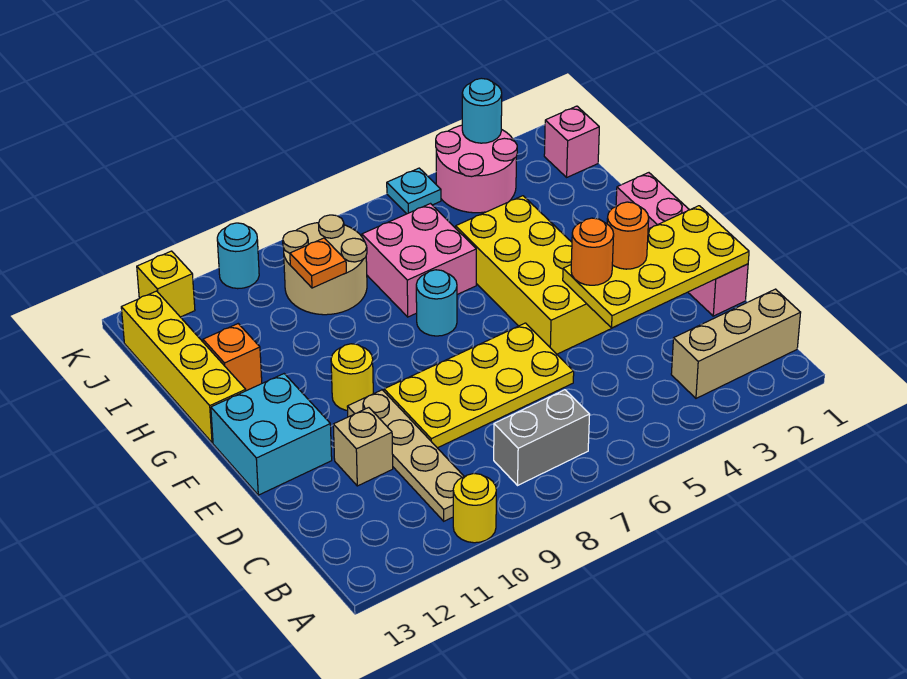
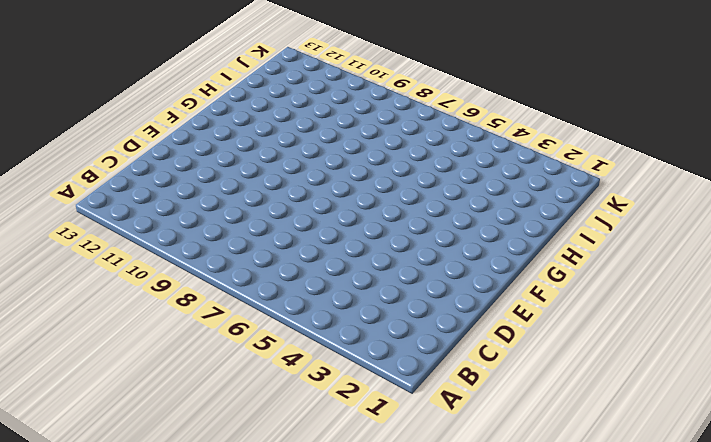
none -> yellow round brick A10 level 1
none -> tan brick B1:B3 level 1
none -> grey brick B7:B8 level 1

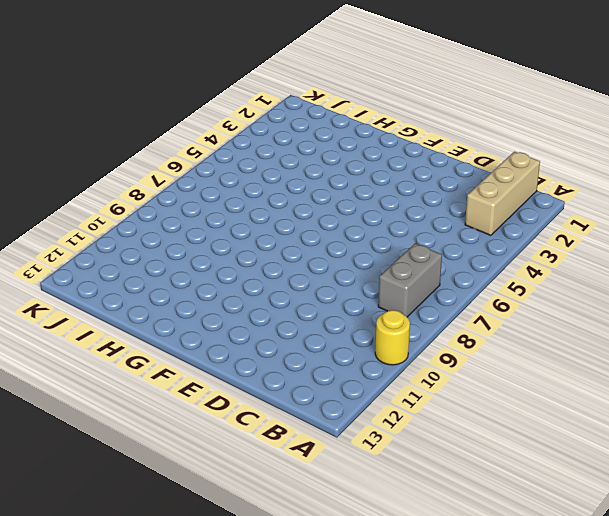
none -> tan plate B10:E10 level 1
none -> pink brick D1:G1 level 1
none -> yellow plate D6:E9 level 1

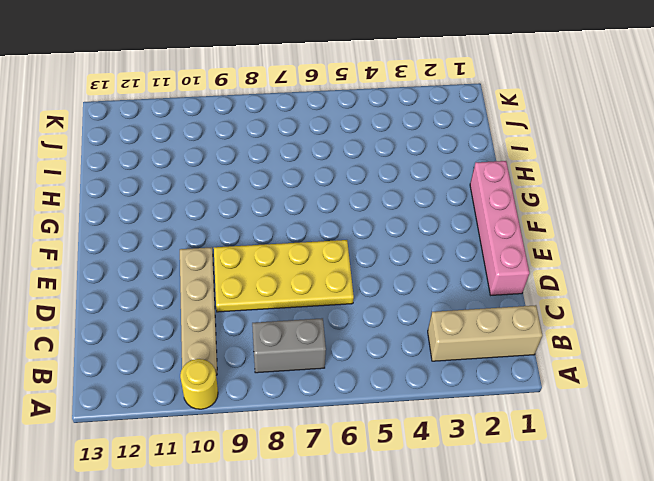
none -> tan brick D11 level 1
none -> yellow brick E4:H5 level 1
none -> cyan brick E12:F13 level 1

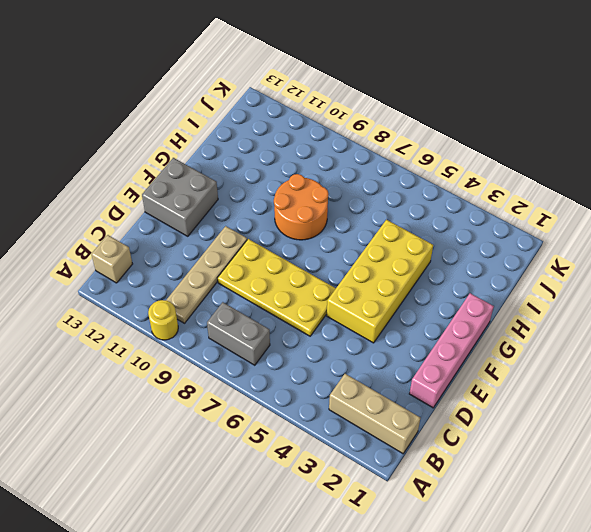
tan brick B13 level 1 -> tan brick D11 level 1
grey brick E12:F13 level 1 -> cyan brick E12:F13 level 1
orange round brick G8:H9 level 1 -> none
none -> yellow round brick F10 level 1
none -> cyan round brick G7 level 1
none -> yellow brick G13:J13 level 1

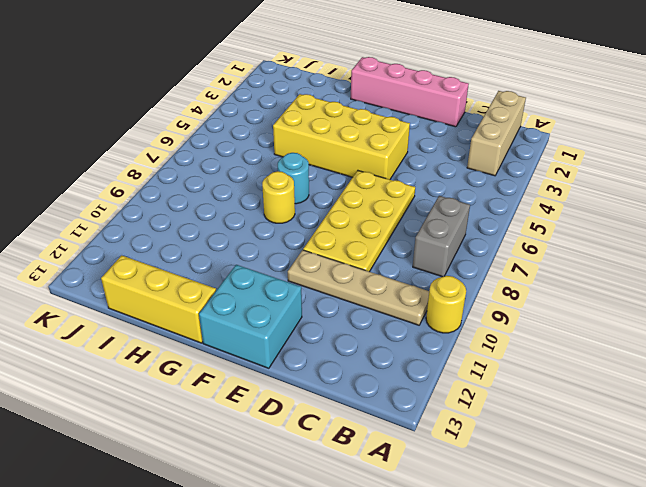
yellow round brick G8 level 1 -> yellow round brick F10 level 1
yellow brick G13:I13 level 1 -> yellow brick G13:J13 level 1
none -> tan brick D11 level 1
none -> pink brick H6:I7 level 1
none -> orange brick H12 level 1

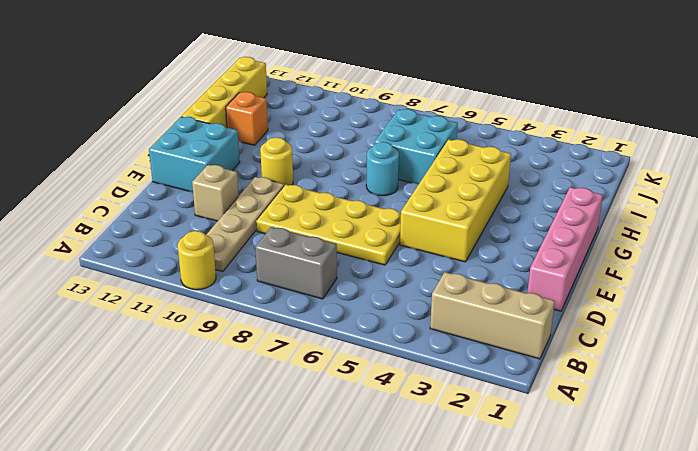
cyan brick H6:I7 level 1 -> pink brick H6:I7 level 1
none -> tan round brick I8:J9 level 1
none -> pink brick J1 level 1
none -> pink round brick J3:K4 level 1

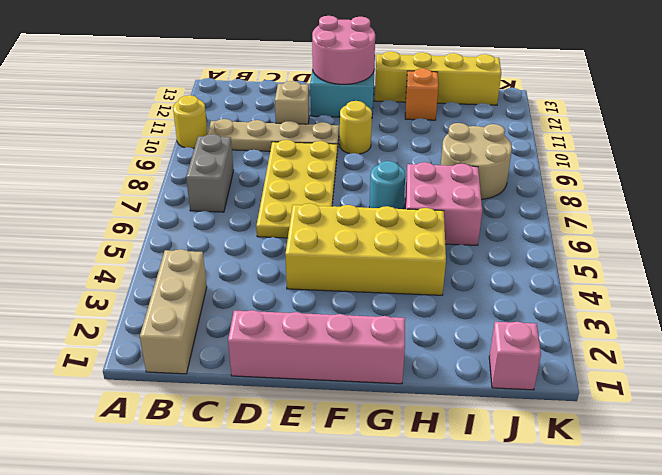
pink round brick E12:F13 level 2 -> pink round brick J3:K4 level 1
none -> cyan plate K5 level 1
none -> cyan round brick K10 level 1
none -> yellow brick K12 level 1

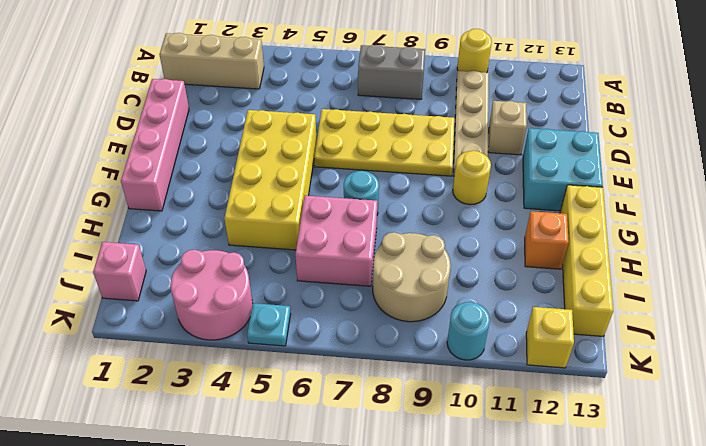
none -> yellow plate D1:E4 level 2
none -> orange plate I9 level 2
none -> cyan round brick K3 level 2

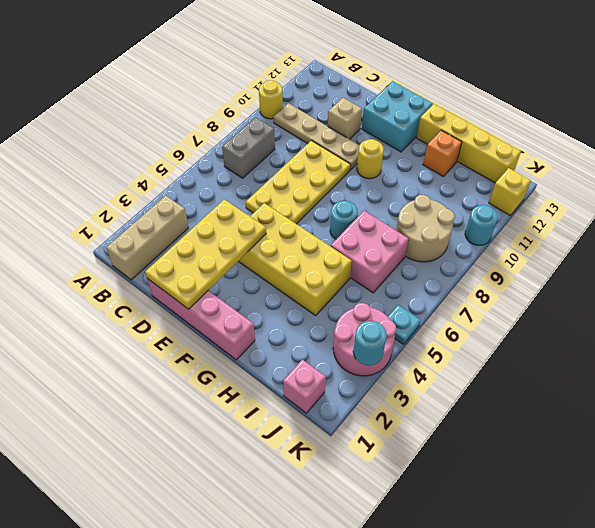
none -> orange plate I9 level 2
none -> orange round brick E3 level 3
none -> orange round brick E4 level 3

